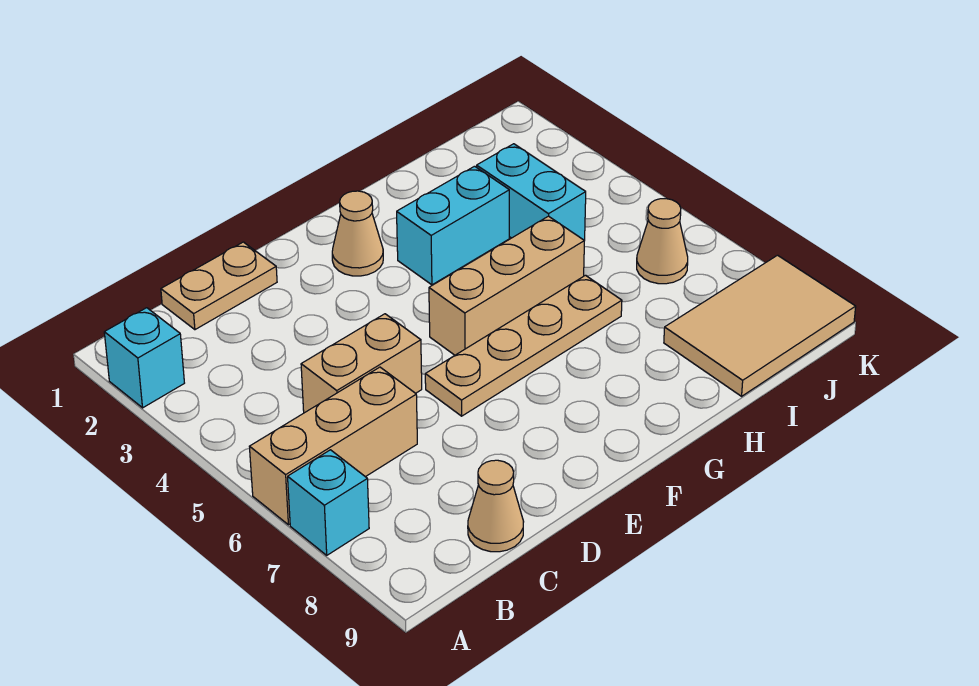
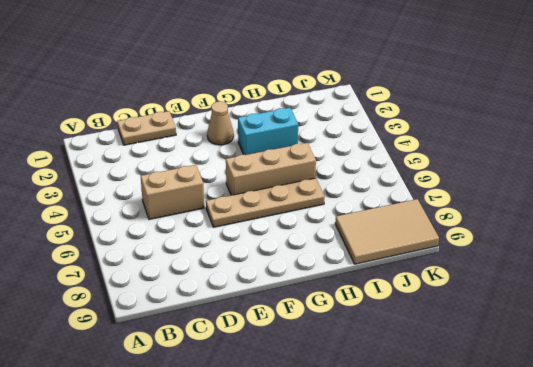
none -> cyan brick A2 level 1
none -> tan brick A6:C6 level 1
none -> cyan brick A7 level 1

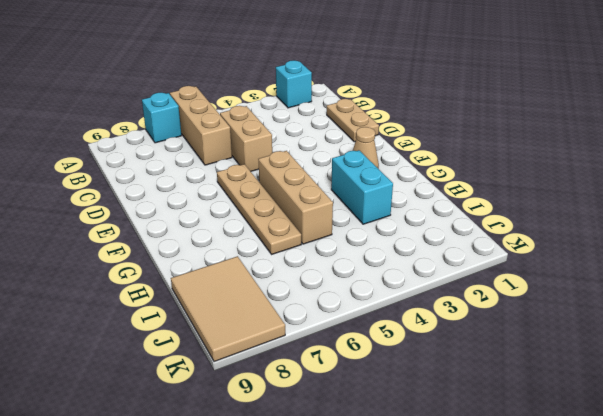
none -> tan cone C9 level 1
none -> cyan brick I3:I4 level 1
none -> tan cone J6 level 1

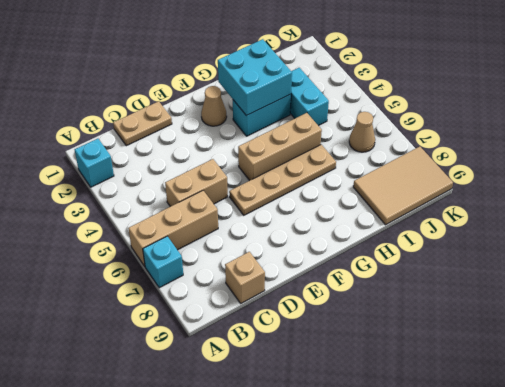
tan brick C9 level 1 -> tan cone C9 level 1
cyan brick G2:H3 level 2 -> none

